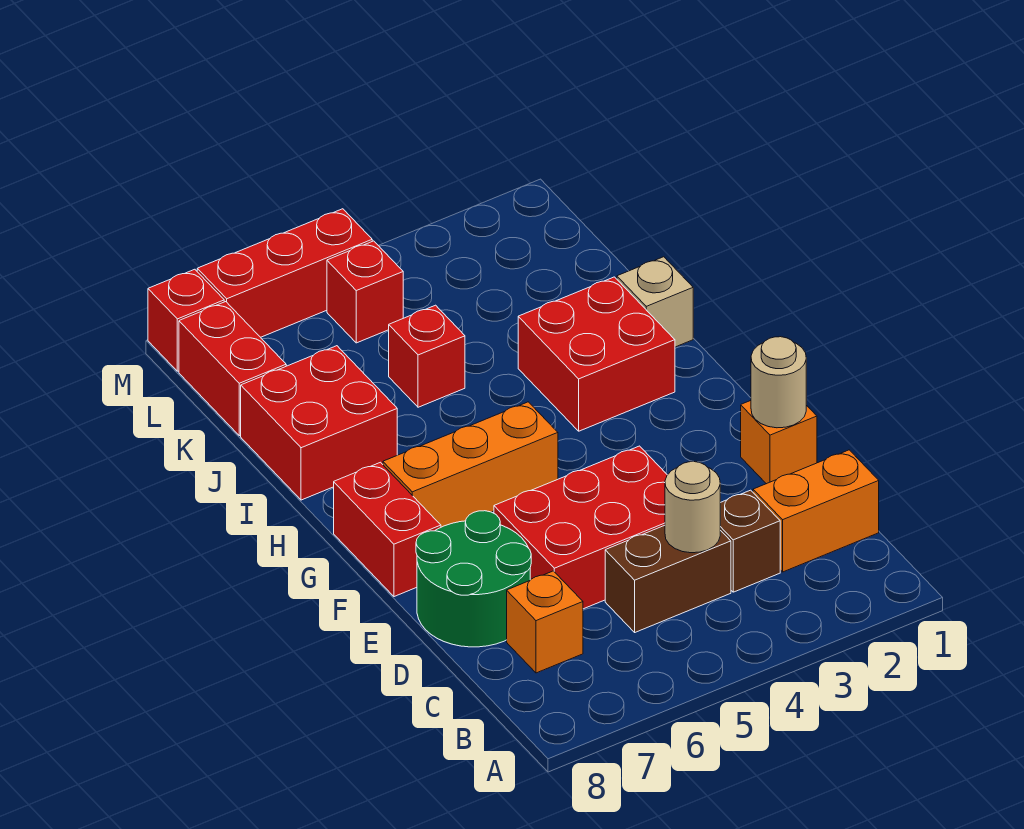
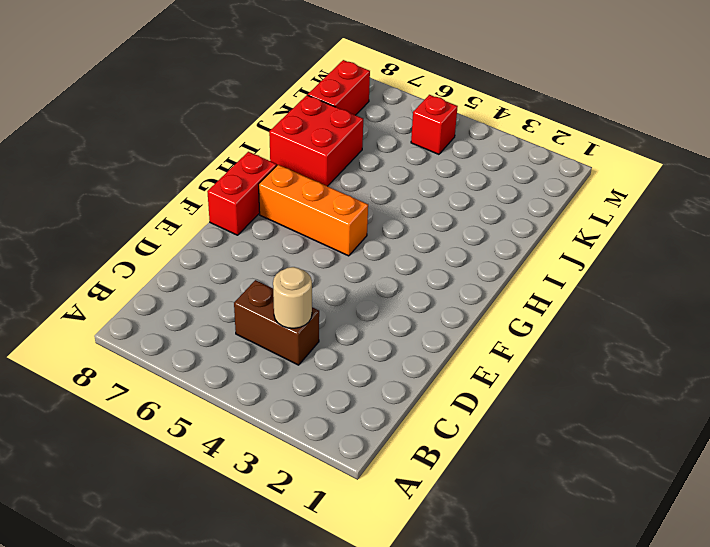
none -> orange brick C1:C2 level 1
none -> brown brick C3 level 1
none -> orange brick C7 level 1

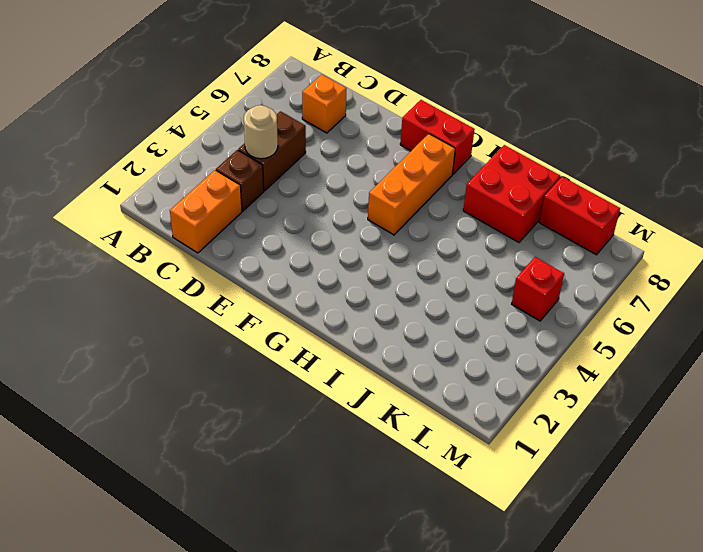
none -> red brick D4:E6 level 1
none -> green round brick D7:E8 level 1
none -> orange brick E1 level 1

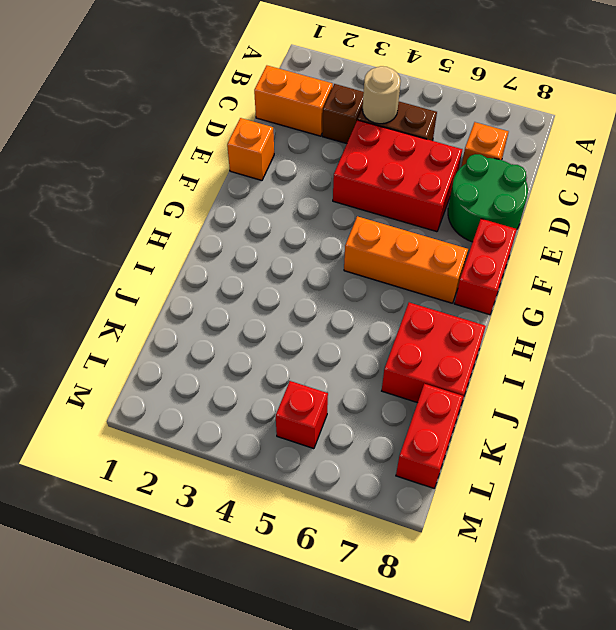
none -> red brick H2:I3 level 1
none -> tan brick I1 level 1
none -> red brick J5 level 1

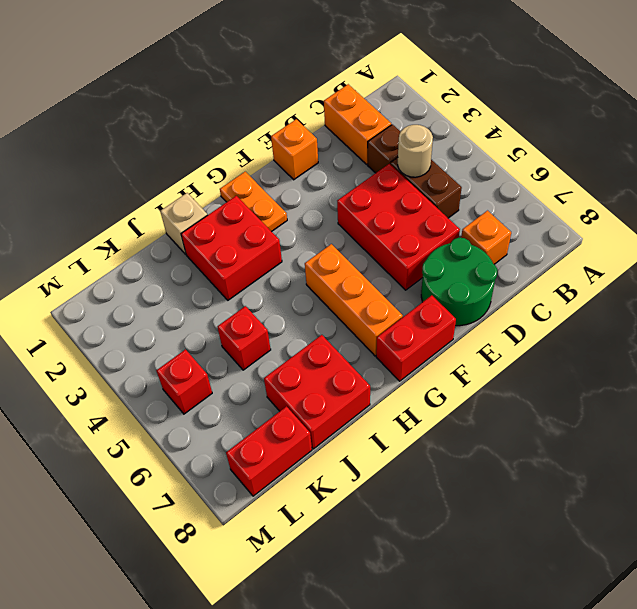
orange plate G1:G2 level 1 -> none
none -> red brick M5:M7 level 1
none -> red brick M8 level 1
none -> tan round brick E1 level 2

